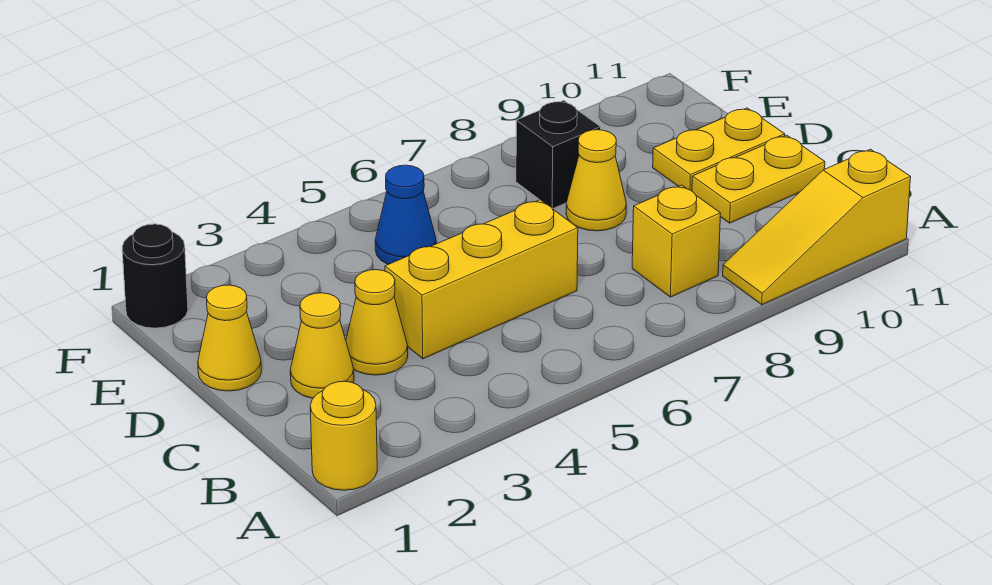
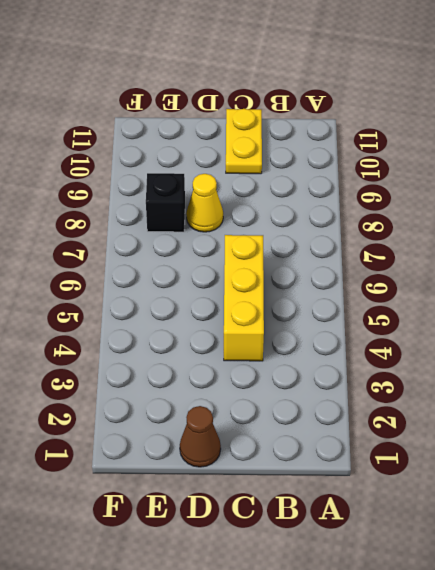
brown cone D1 level 1 -> yellow cone D1 level 1
none -> yellow round brick A1 level 1
none -> yellow slope A9:A11 level 1 top 11
none -> yellow brick B8 level 1

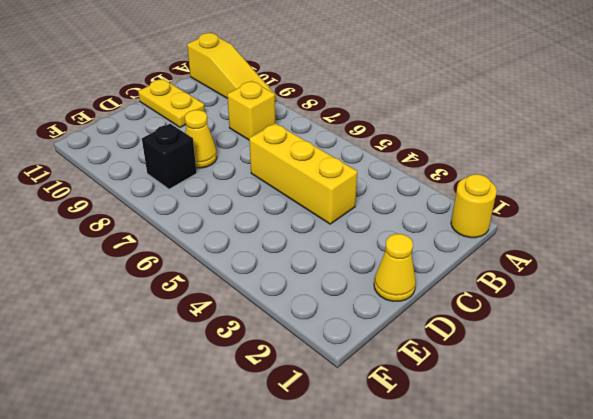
none -> yellow cone C2 level 1
none -> yellow cone C3 level 1
none -> yellow plate D10:D11 level 1

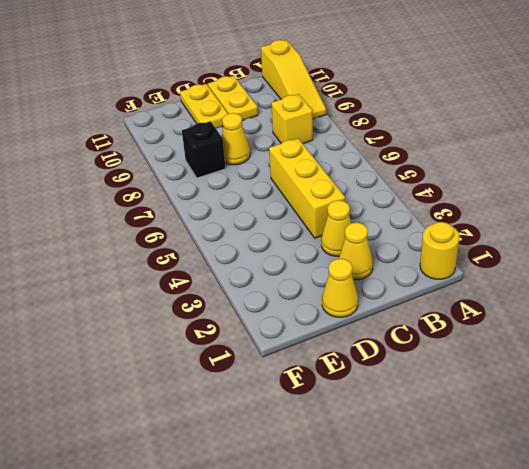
none -> blue cone E5 level 1
none -> black round brick F1 level 1

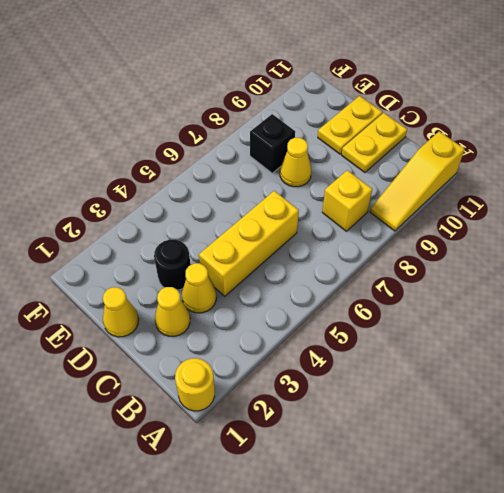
black round brick D3 level 1 -> black round brick F1 level 1
none -> blue cone E5 level 1

